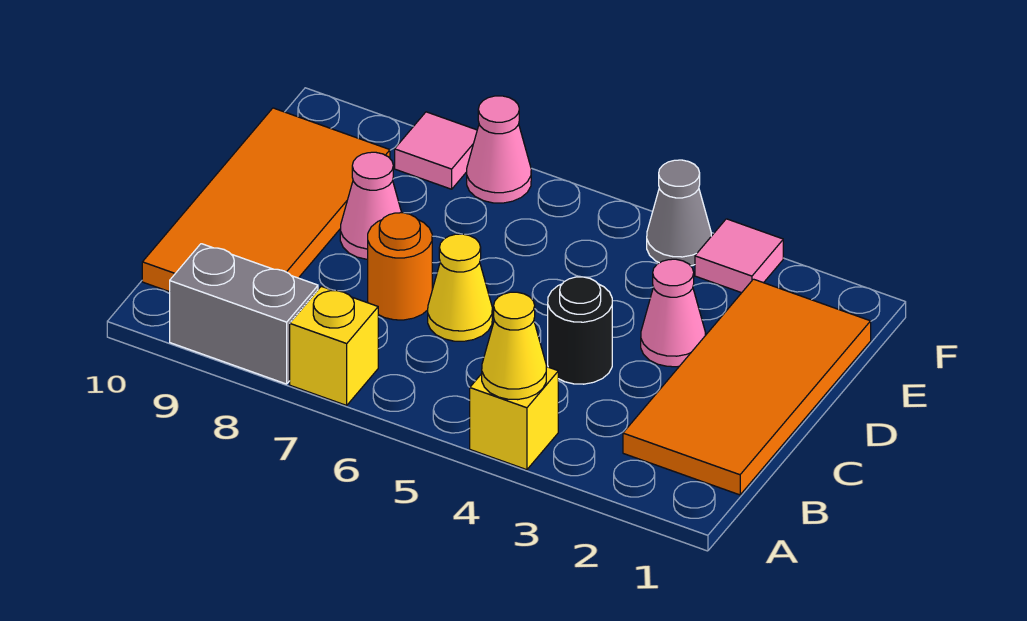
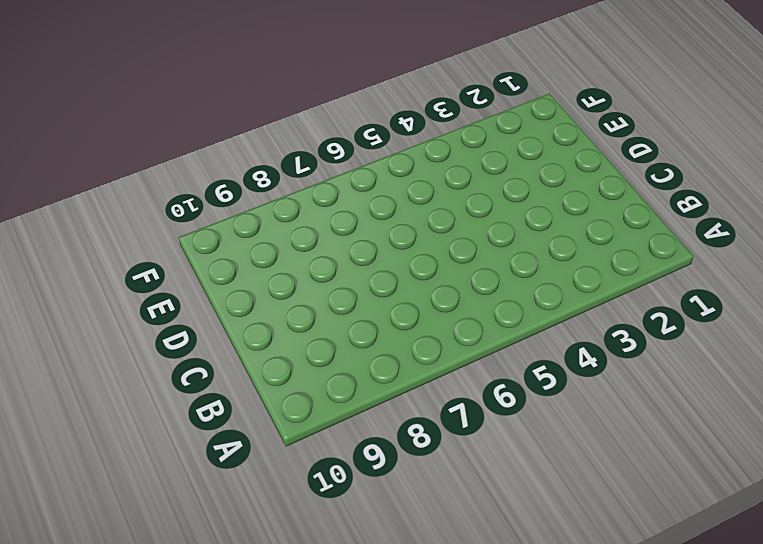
none -> yellow brick A4 level 1
none -> yellow brick A7 level 1
none -> grey brick A8:A9 level 1

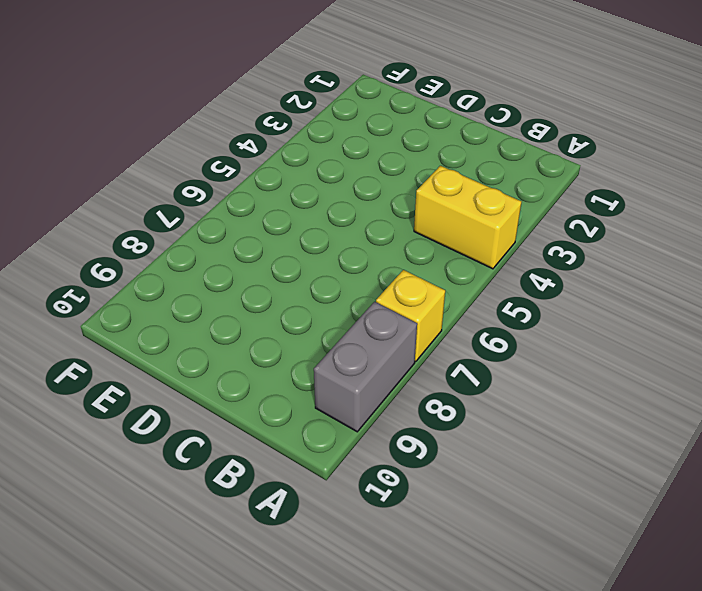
yellow brick A4:B4 level 1 -> yellow brick A4 level 1
none -> orange tile B1:E2 level 1
none -> orange tile B9:E10 level 1
none -> black round brick C4 level 1

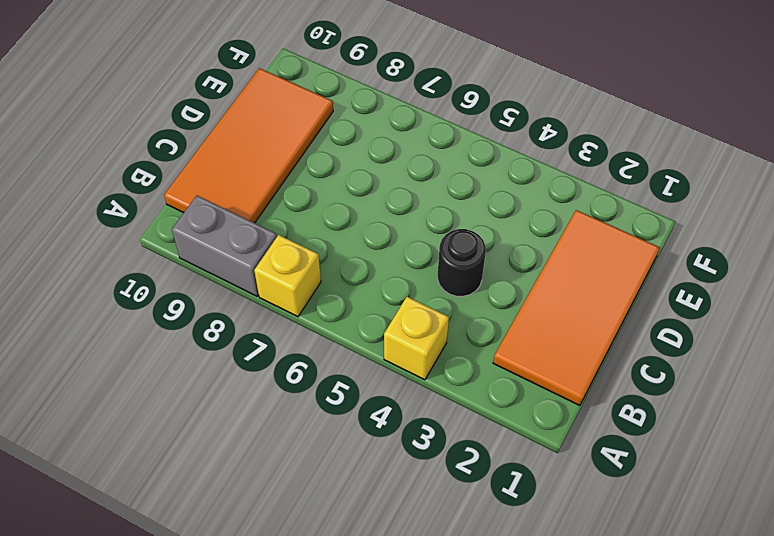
none -> yellow cone C6 level 1
none -> orange round brick C7 level 1
none -> pink cone D3 level 1

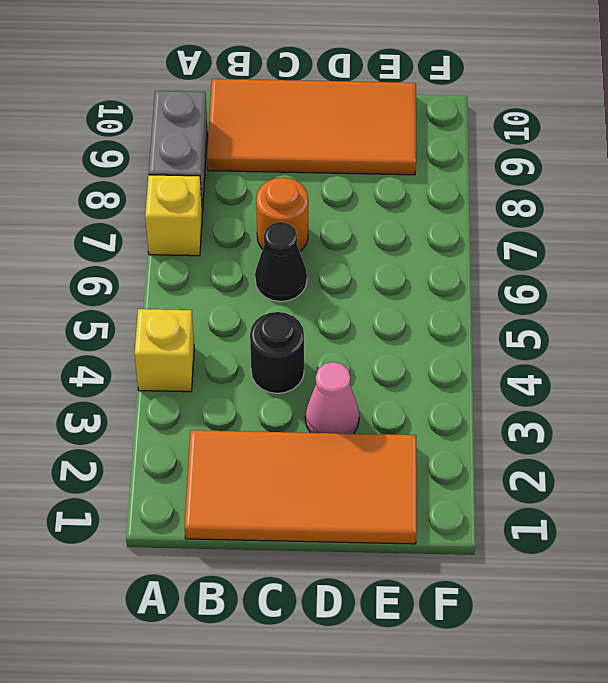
black cone C6 level 1 -> yellow cone C6 level 1
none -> pink cone D8 level 1
none -> pink tile F3 level 1
none -> grey cone F4 level 1

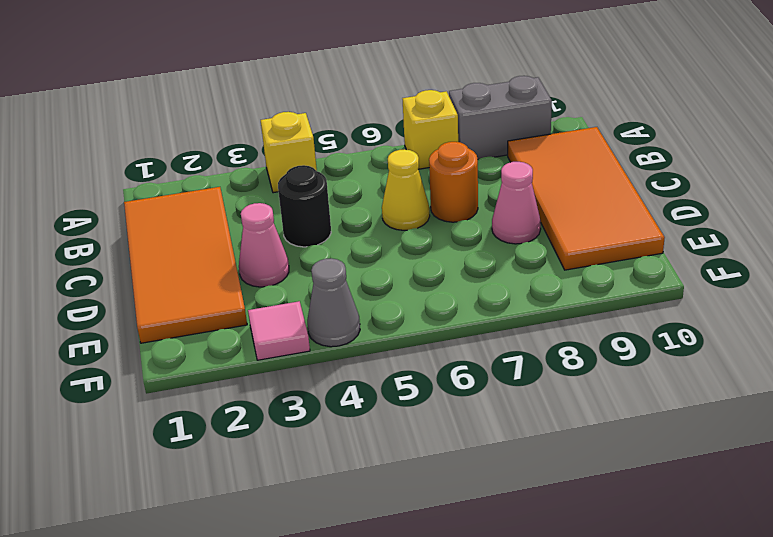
none -> pink cone F7 level 1
none -> pink tile F8 level 1
none -> yellow cone A4 level 2

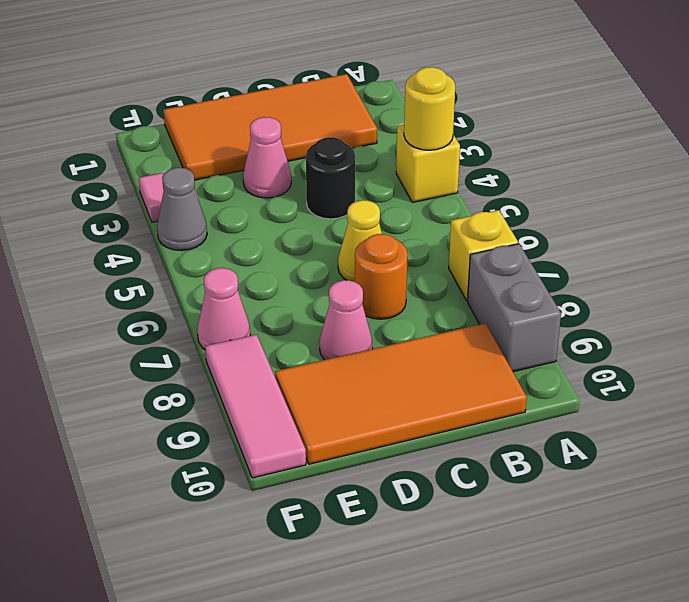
yellow round brick A4 level 2 -> yellow cone A4 level 2
pink tile F8:F10 level 1 -> pink tile F8 level 1

